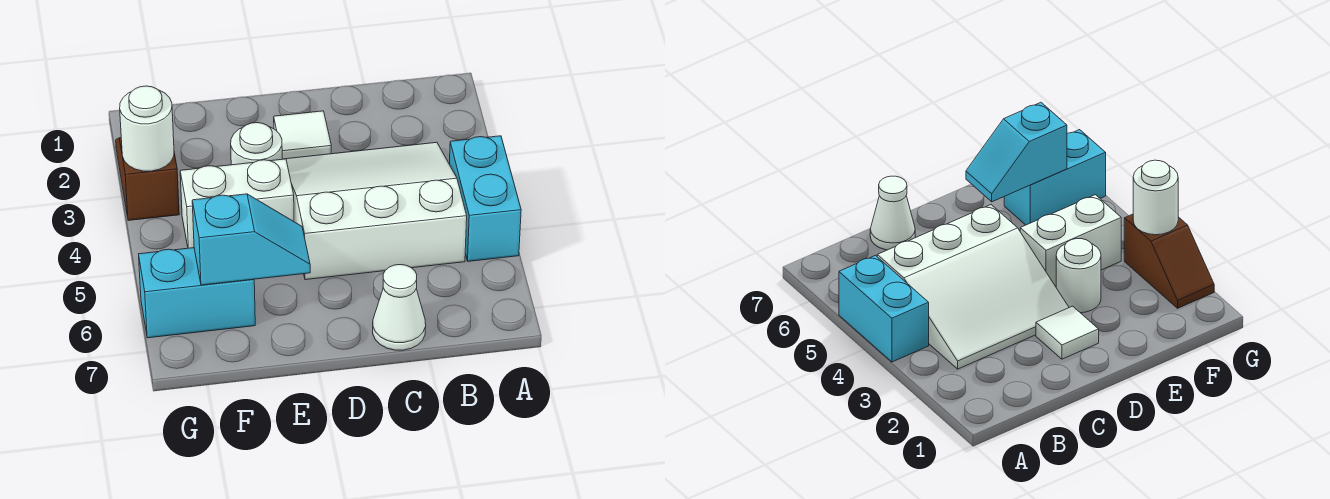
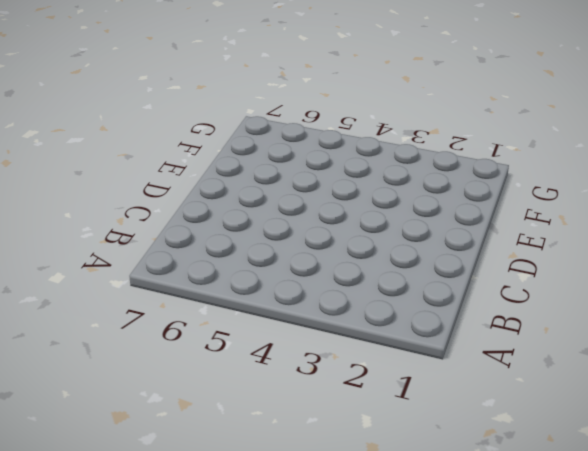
none -> cyan brick A4:A5 level 1
none -> white slope B3:D5 level 1 top 5

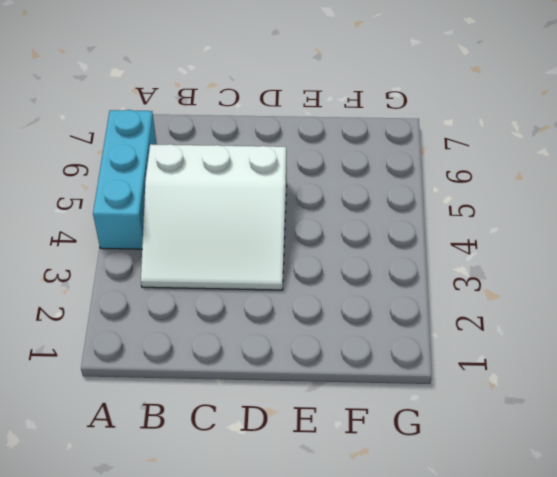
cyan brick A4:A6 level 1 -> cyan brick A4:A5 level 1
none -> white cone C7 level 1
none -> white tile D2 level 1

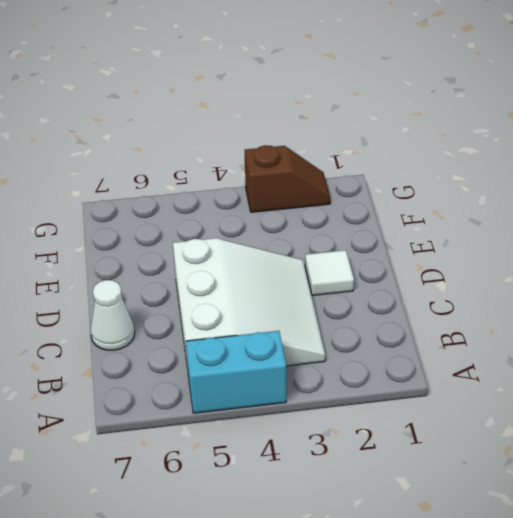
none -> white round brick E3 level 1
none -> white brick E4:F4 level 1

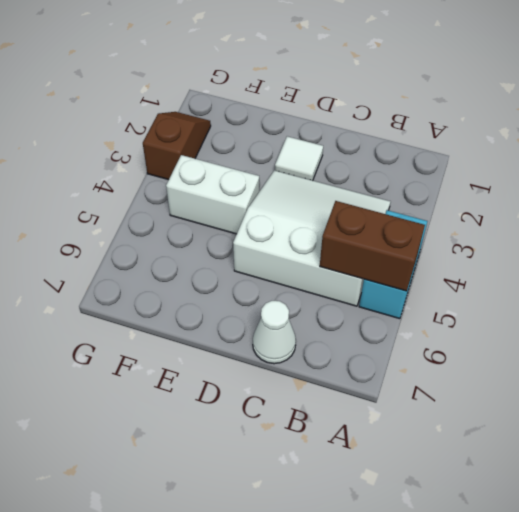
brown brick A5:B5 level 2 -> none
none -> white round brick E3 level 1
none -> cyan brick F6:G6 level 1

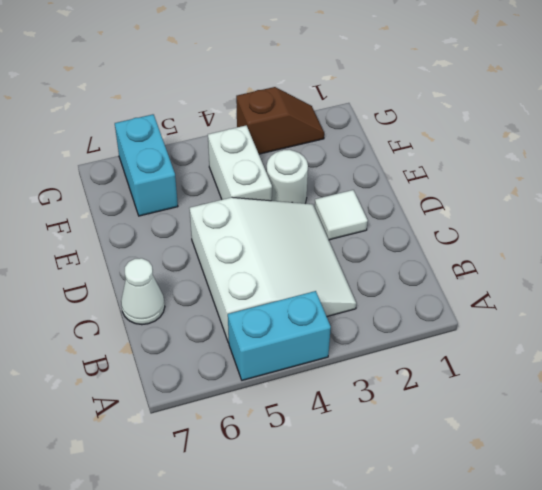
none -> cyan slope E6:F6 level 2 top F
none -> white round brick G3 level 2

